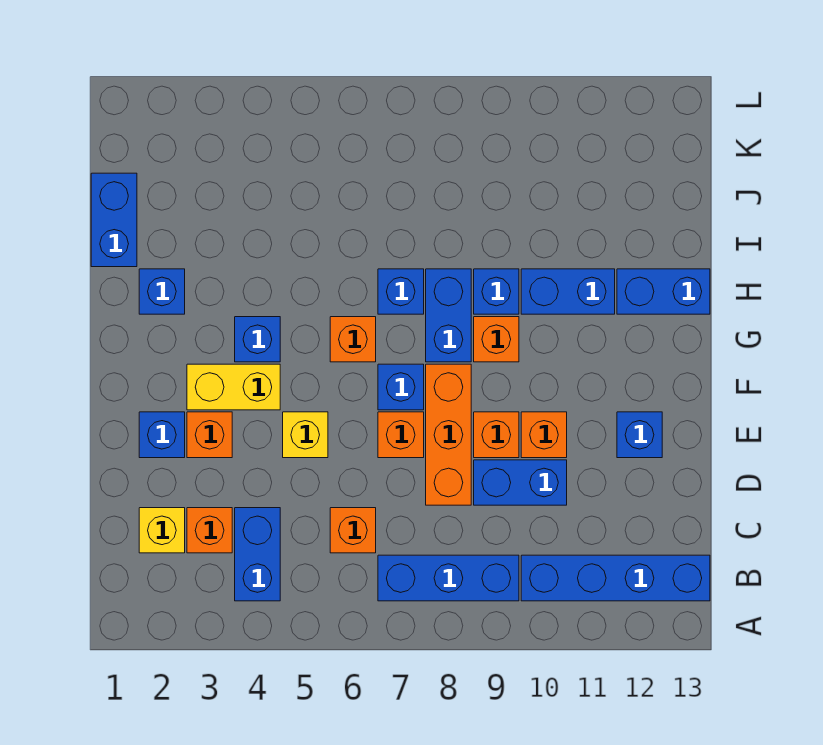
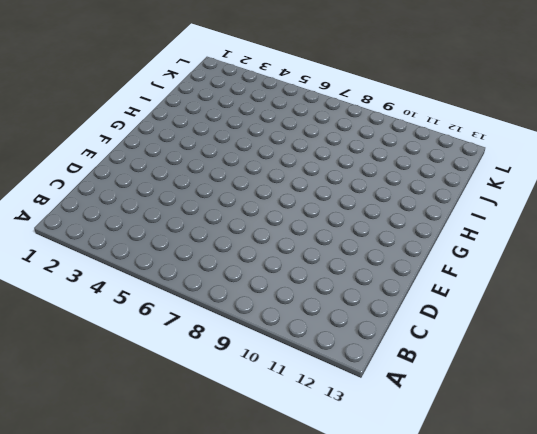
none -> blue brick B4:C4 level 1
none -> blue brick B7:B9 level 1
none -> blue brick B10:B13 level 1

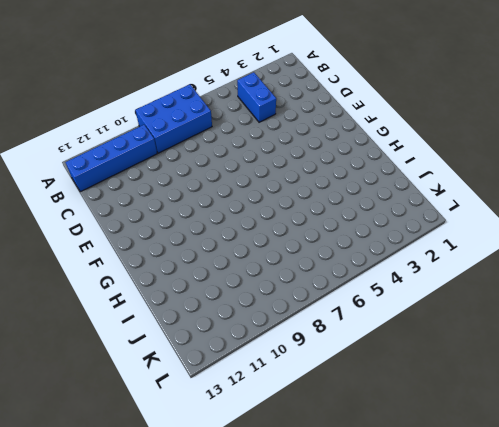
blue brick A7:B9 level 1 -> blue brick B7:B9 level 1
none -> yellow brick C2 level 1
none -> orange brick C3 level 1
none -> orange brick C6 level 1

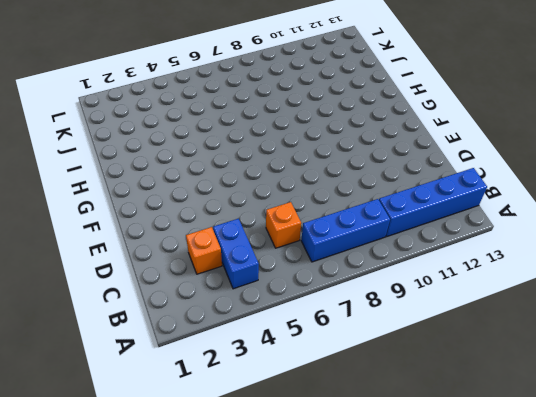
none -> yellow brick C2 level 1
none -> orange brick D8:F8 level 1
none -> blue brick D9:D10 level 1

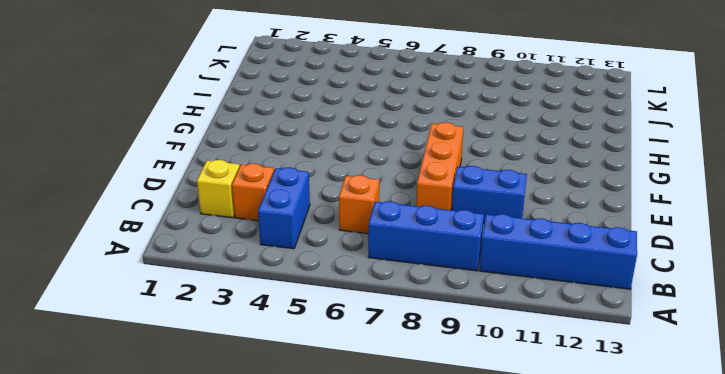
none -> blue brick E2 level 1
none -> orange brick E3 level 1
none -> yellow brick E5 level 1

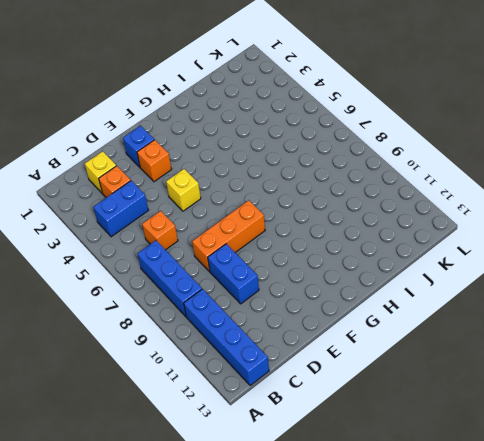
none -> orange brick E7 level 1
none -> orange brick E9 level 1
none -> orange brick E10 level 1

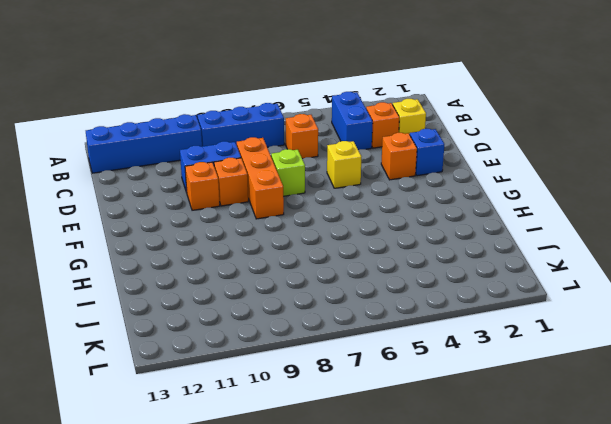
lime brick E7 level 1 -> orange brick E7 level 1
none -> blue brick E12 level 1
none -> yellow brick F3:F4 level 1
none -> blue brick F7 level 1

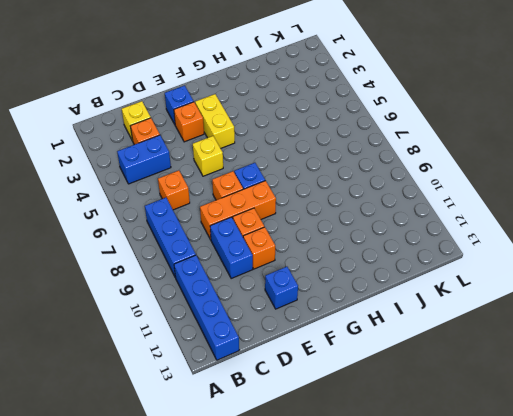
none -> blue brick G4 level 1
none -> orange brick G6 level 1
none -> blue brick G8:H8 level 1

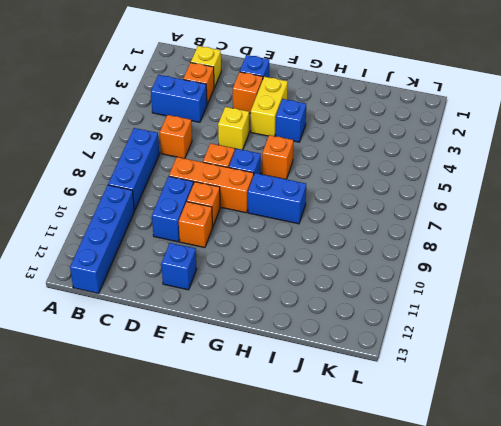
none -> orange brick G9 level 1
none -> blue brick H2 level 1
none -> blue brick H7 level 1

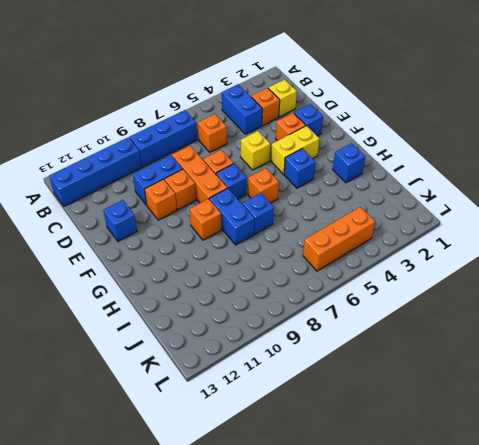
orange brick K4:K6 level 1 -> none
none -> blue brick H9 level 1
none -> blue brick H10:H11 level 1
none -> blue brick H12:H13 level 1

